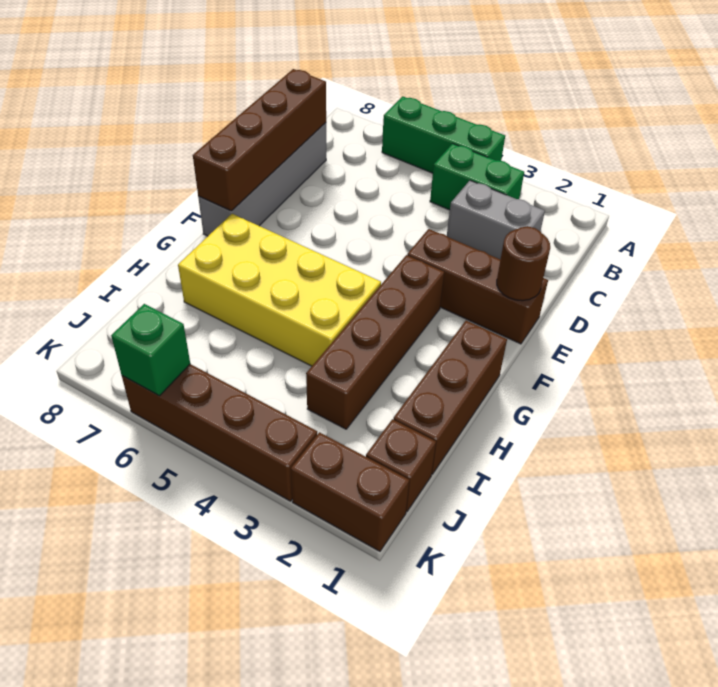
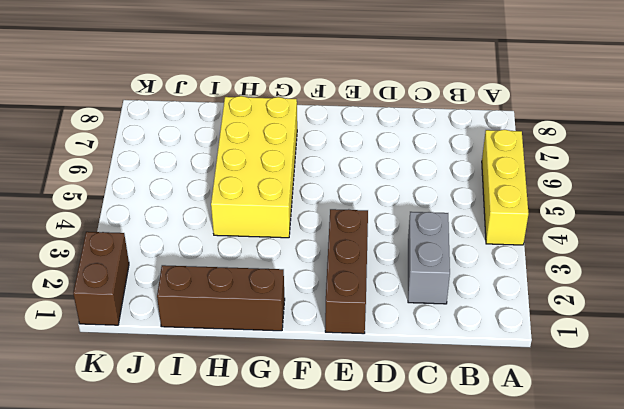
yellow brick A4:A6 level 1 -> green brick A4:A6 level 1
none -> green brick B3:B4 level 1
none -> grey brick C8:F8 level 1
none -> brown brick F3:I3 level 1

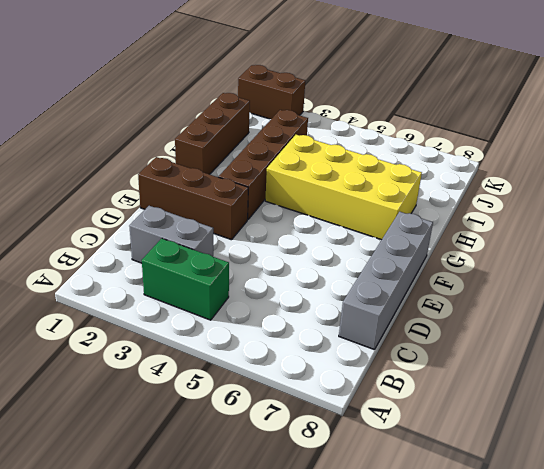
none -> green brick A4:A6 level 1
none -> brown brick J1 level 1
none -> brown brick K3:K6 level 1

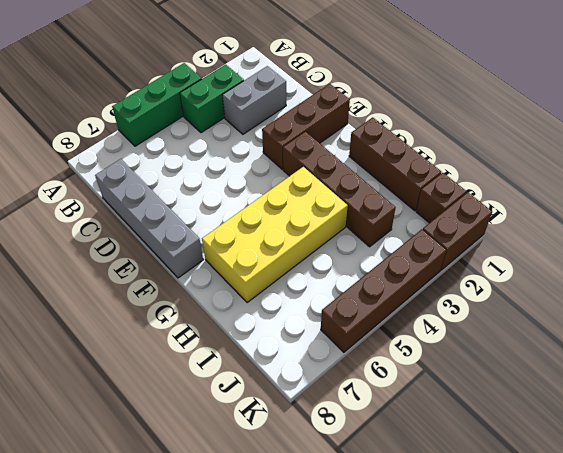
none -> brown brick C8:F8 level 2
none -> brown round brick E1 level 2
none -> green brick K6 level 2

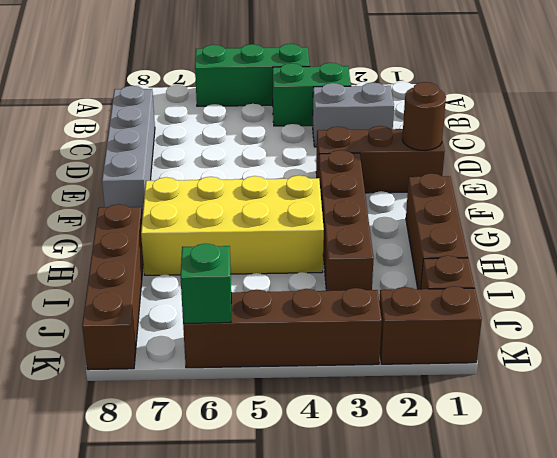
brown brick H8:K8 level 1 -> brown brick C8:F8 level 2

